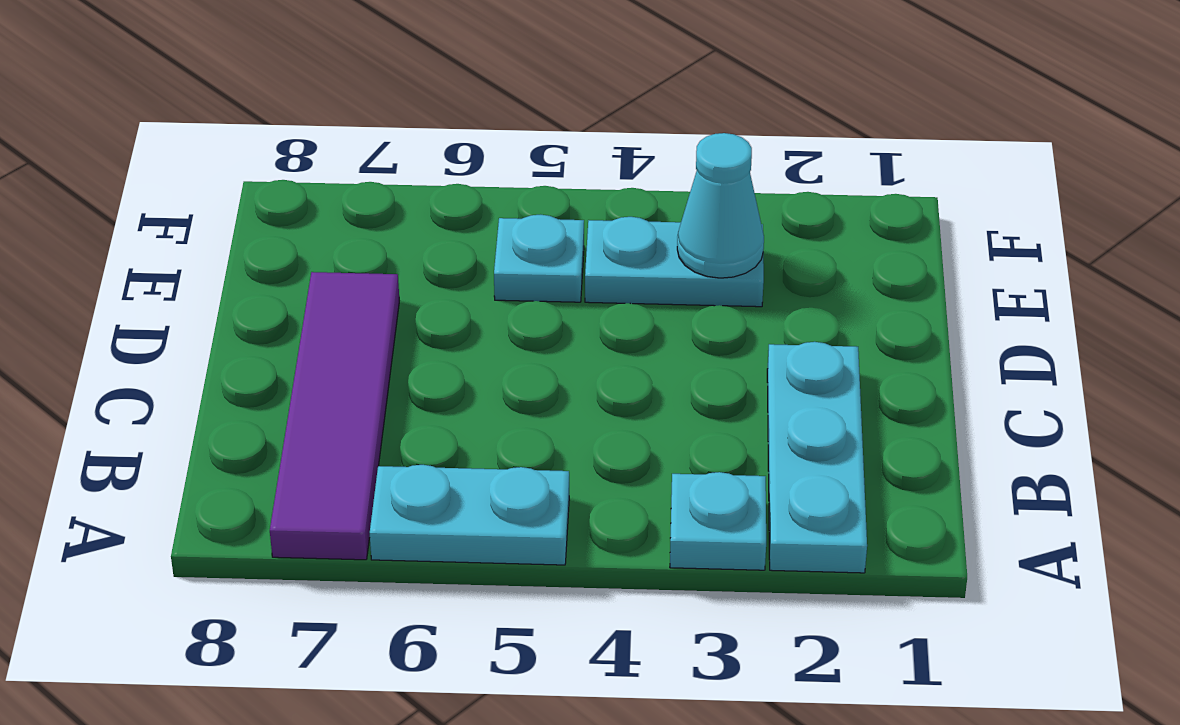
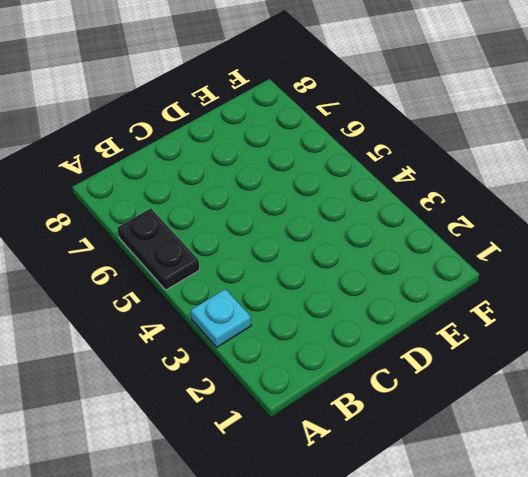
black plate A5:A6 level 1 -> cyan plate A5:A6 level 1
none -> cyan plate A2:C2 level 1
none -> purple tile A7:D7 level 1

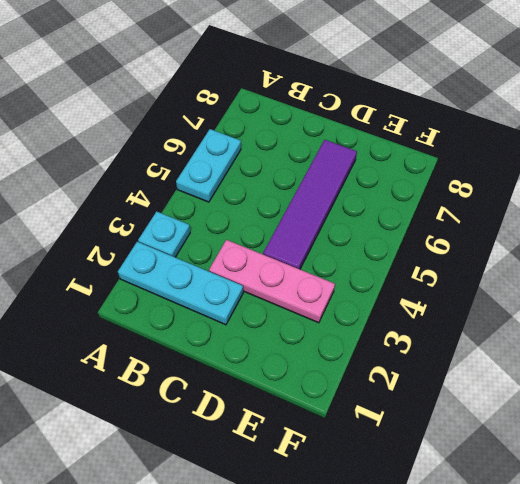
pink plate C3:E3 level 1 -> cyan plate E3:E4 level 1
purple tile D4:D7 level 1 -> purple tile A7:D7 level 1
none -> cyan plate E5 level 1
none -> cyan cone E3 level 2

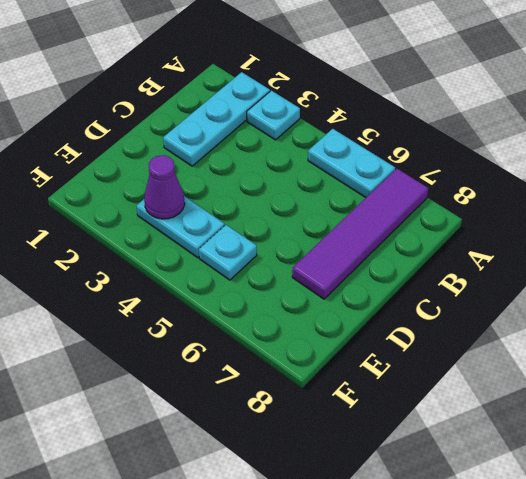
purple cone E3 level 2 -> cyan cone E3 level 2

